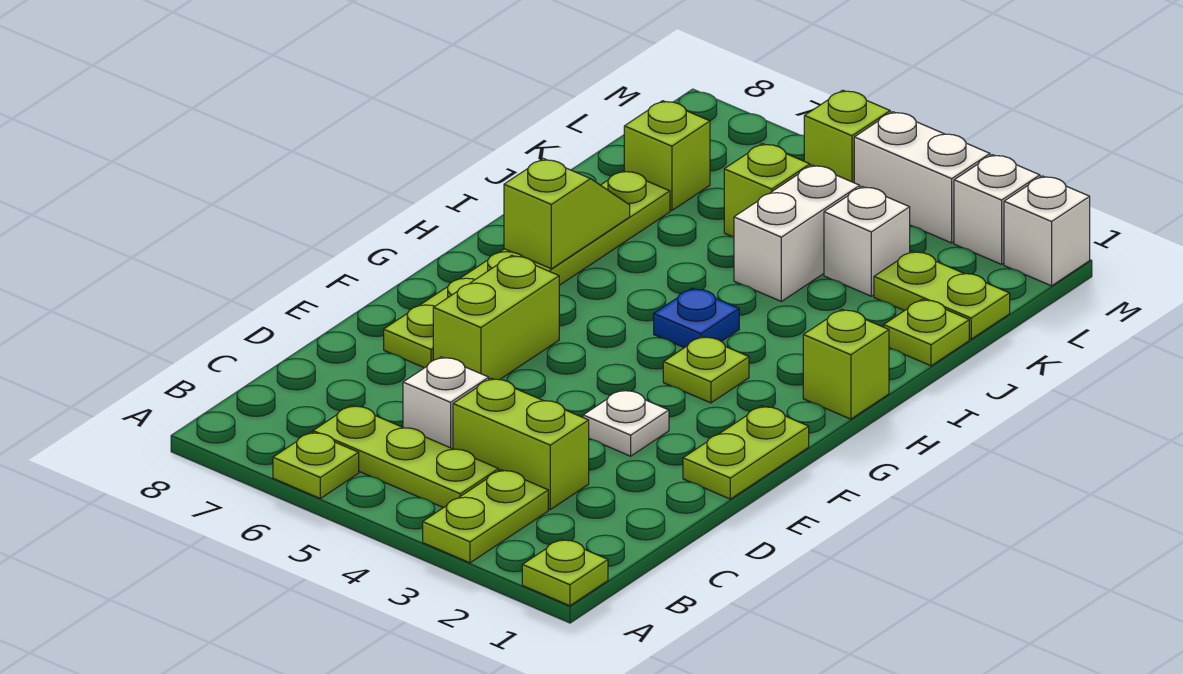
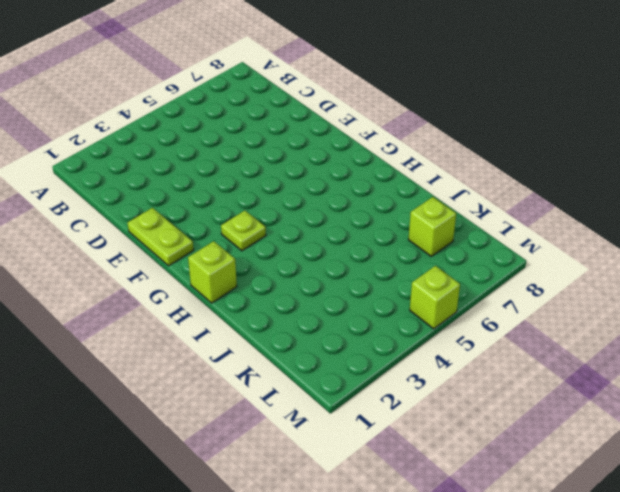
none -> lime plate A1 level 1
none -> lime plate A3:B3 level 1
none -> lime plate A6 level 1

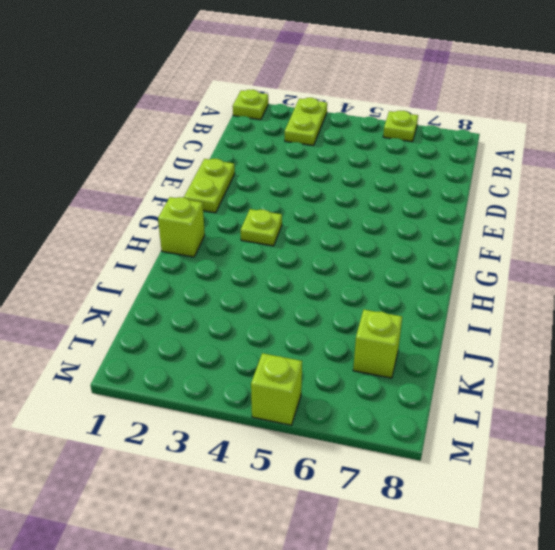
none -> lime plate B4:B6 level 1
none -> lime brick C3:C4 level 1
none -> white brick C5 level 1

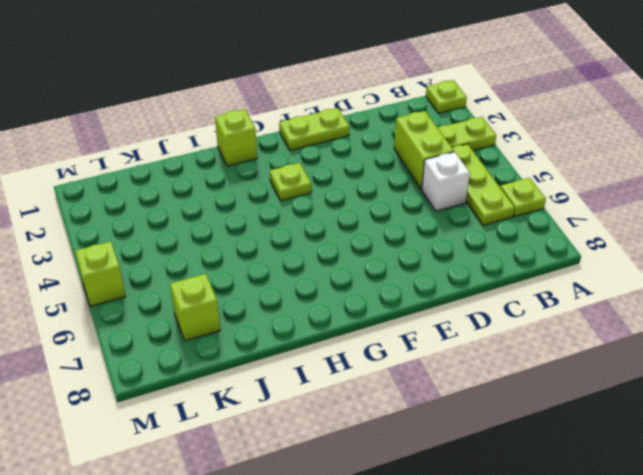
none -> white plate E3 level 1
none -> lime brick E6:F6 level 1
none -> lime plate E7:J7 level 1

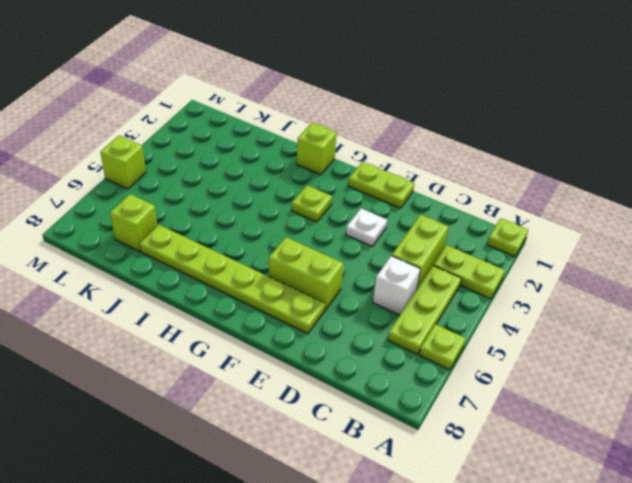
none -> blue plate H4 level 1
none -> lime plate J1 level 1
none -> white brick J4:K4 level 1

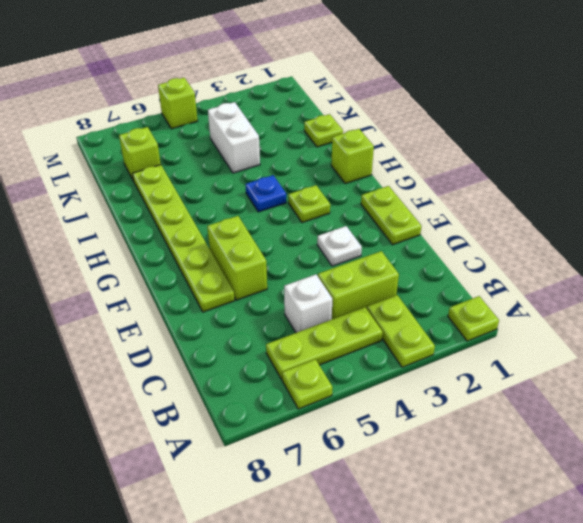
none -> lime plate K1:K2 level 1
none -> white brick K3 level 1
none -> lime brick K5 level 1

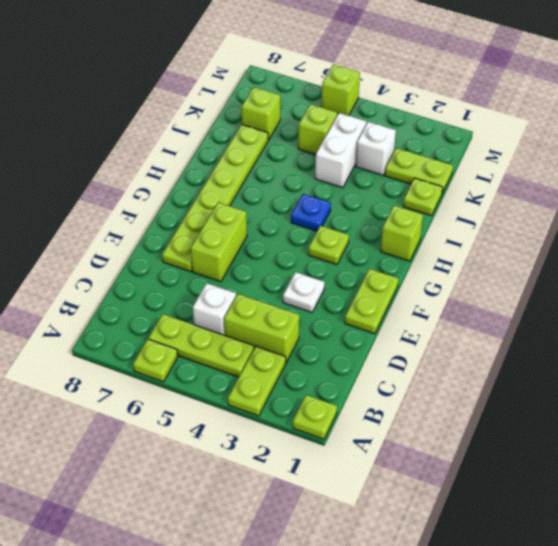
none -> white brick M1 level 1
none -> white brick M2 level 1
none -> white brick M3:M4 level 1

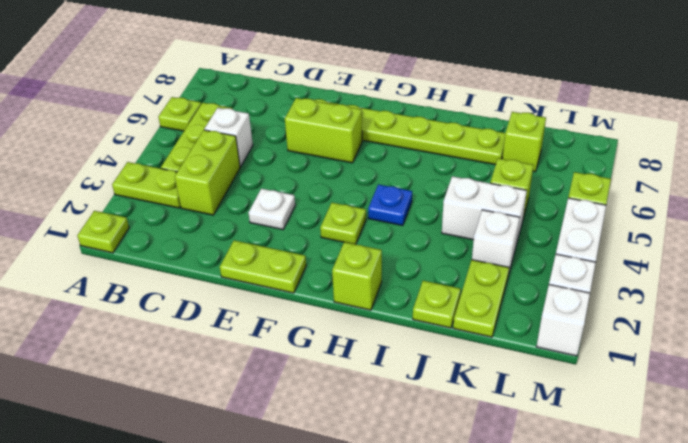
none -> lime slope H7:I7 level 2 top H

